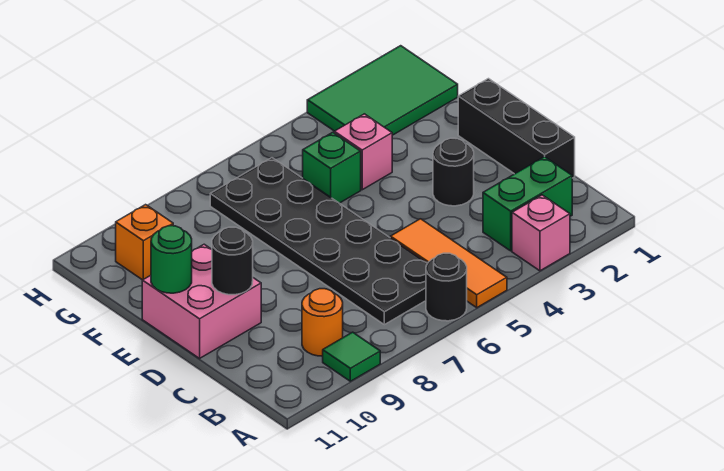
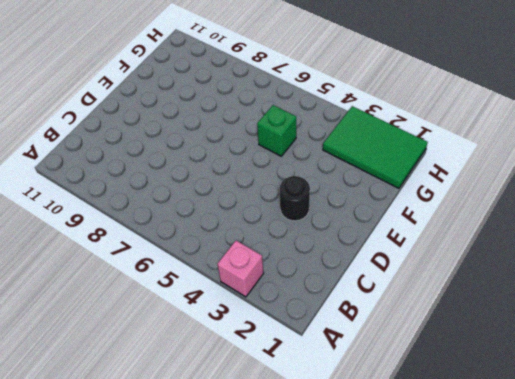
none -> orange tile A5:C5 level 1
none -> black round brick A6 level 1
none -> green tile A9 level 1

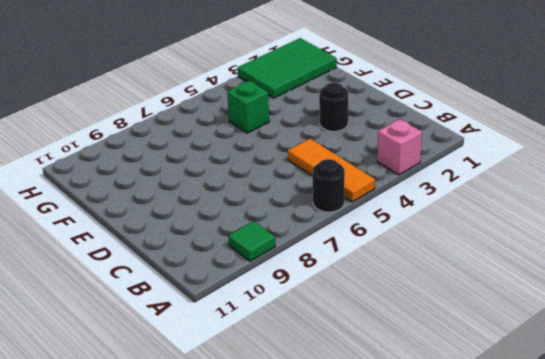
none -> green brick B2:B3 level 1
none -> black plate B6:G7 level 1
none -> orange round brick B9 level 1

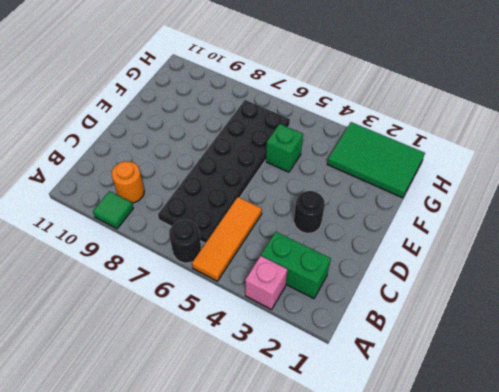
none -> black brick C1:E1 level 1
none -> pink brick D10:E11 level 1
none -> pink brick F4 level 1

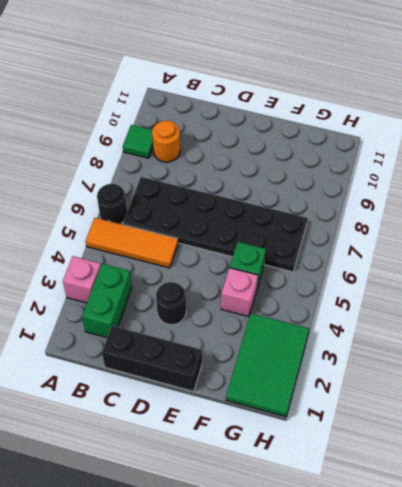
none -> pink brick D10:E11 level 1
none -> orange brick G10 level 1
none -> black round brick D10 level 2

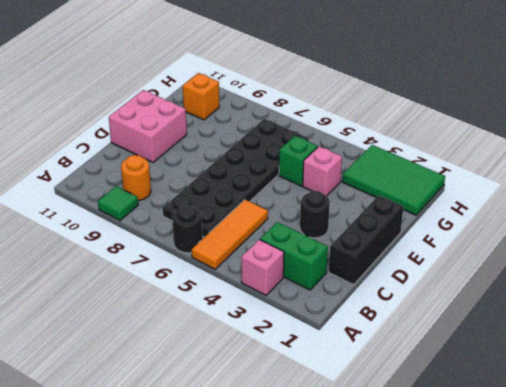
none -> black round brick D10 level 2
none -> green round brick E11 level 2

